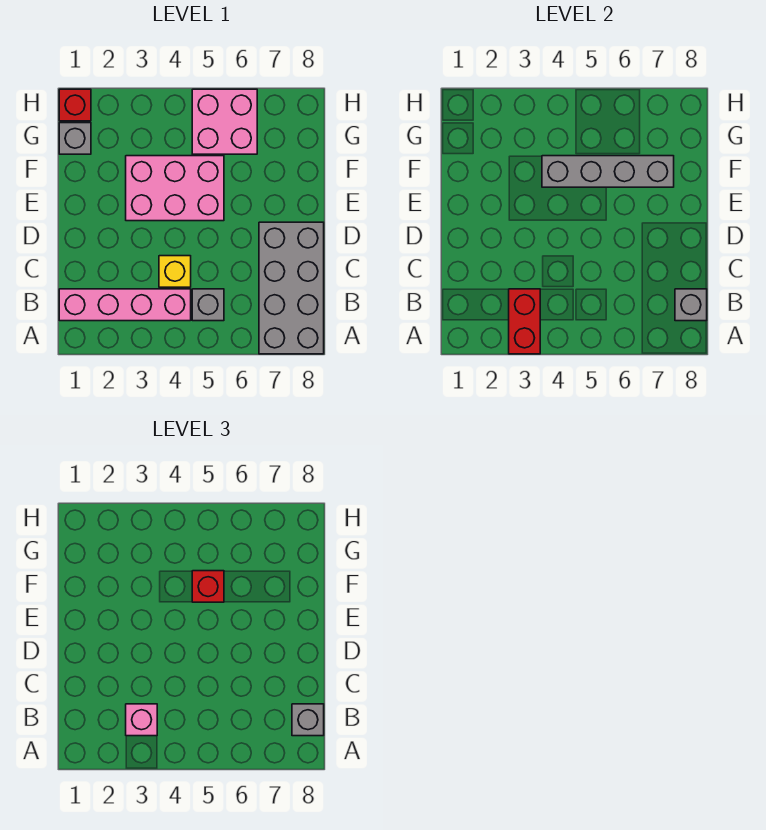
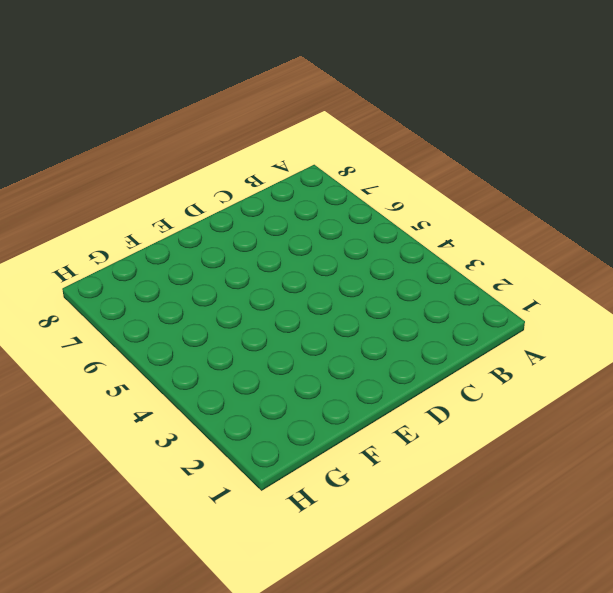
none -> grey brick A7:D8 level 1
none -> pink brick B1:B4 level 1
none -> grey brick B5 level 1

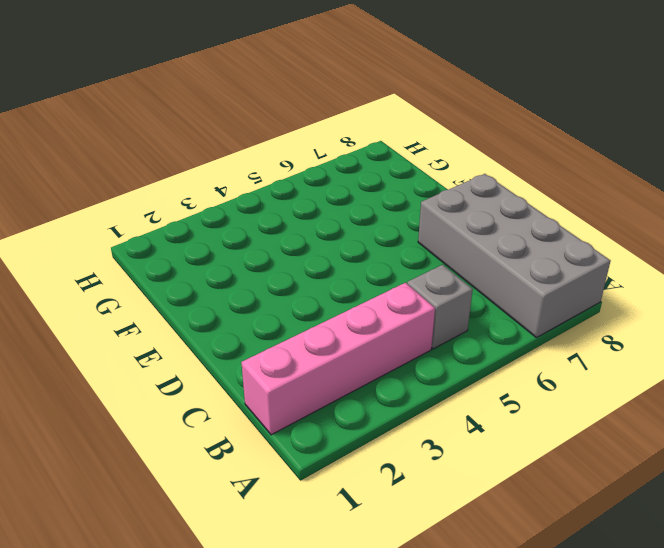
none -> yellow brick C4 level 1
none -> pink brick E3:F5 level 1
none -> grey brick G1 level 1

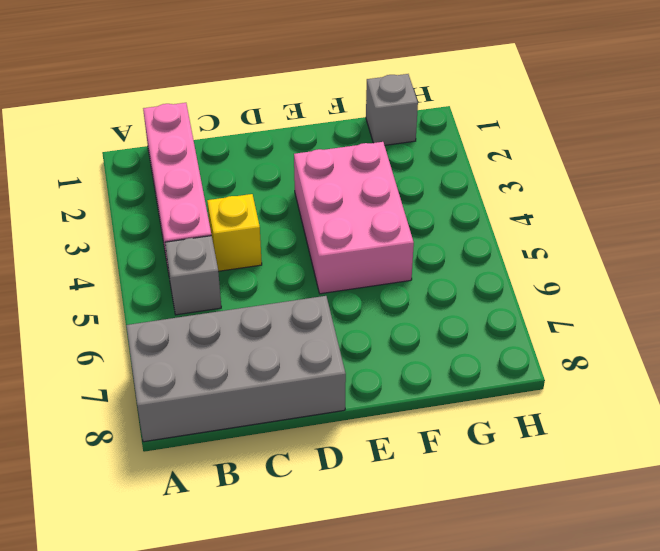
none -> pink brick G5:H6 level 1
none -> red brick H1 level 1
none -> red brick A3:B3 level 2

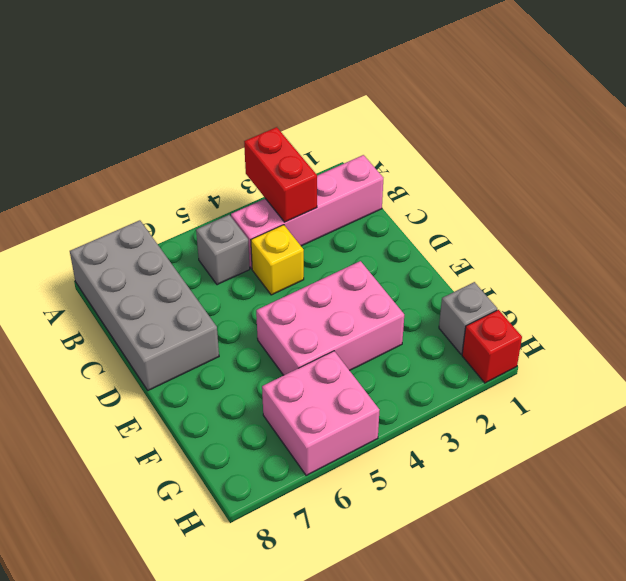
none -> grey brick B8 level 2
none -> grey brick F4:F7 level 2
none -> pink brick B3 level 3

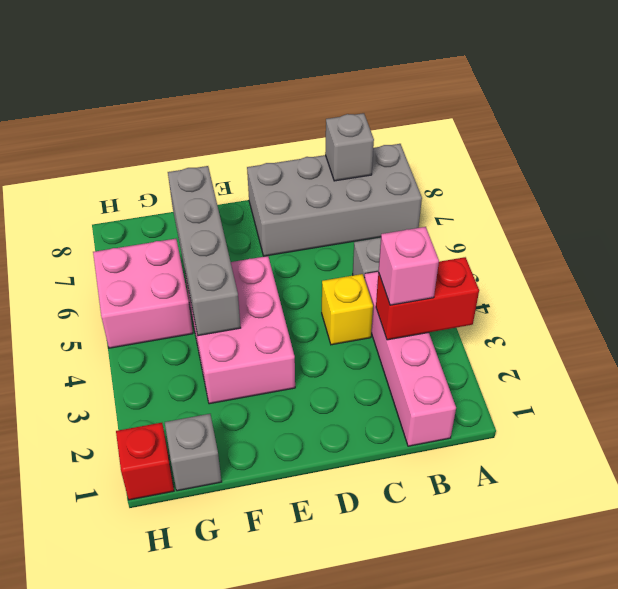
none -> grey brick B8 level 3
none -> red brick F5 level 3

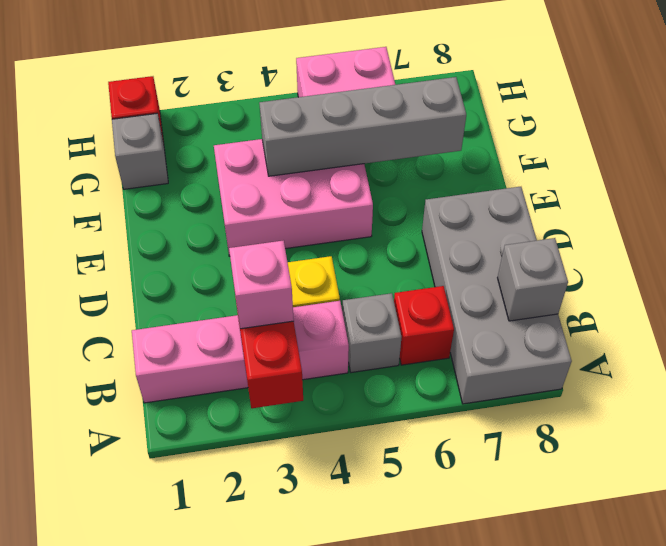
red brick B6 level 1 -> red brick F5 level 3
none -> grey brick B8 level 3

